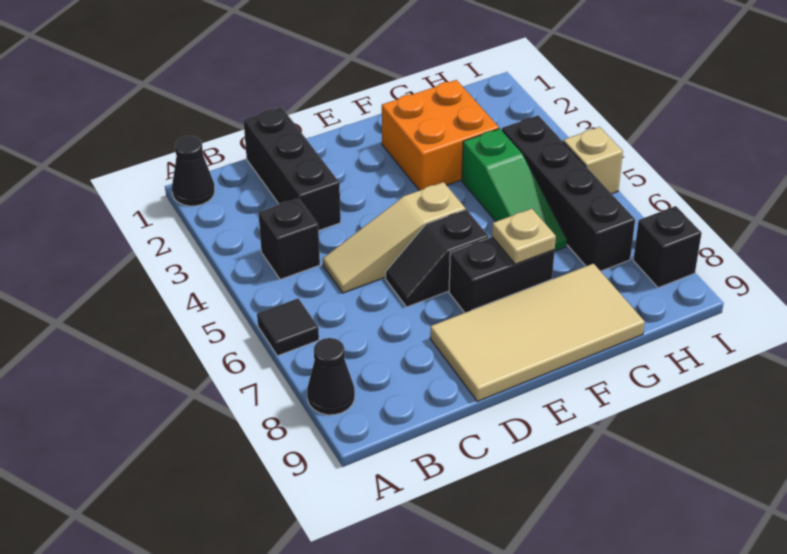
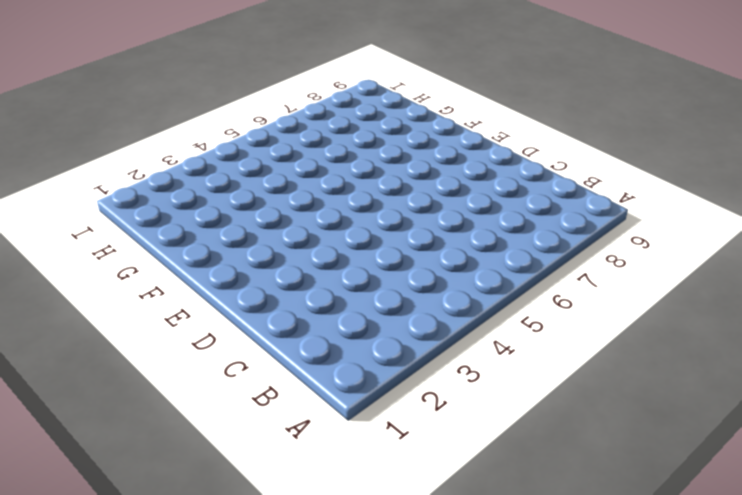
none -> black cone A1 level 1
none -> black tile A6 level 1
none -> black cone A8 level 1

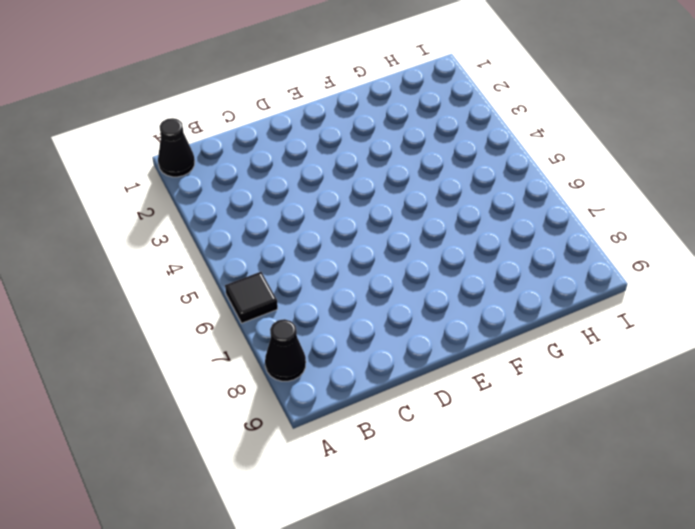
none -> black brick B4 level 1
none -> black brick C1:C3 level 1
none -> tan slope C5:E5 level 1 top E

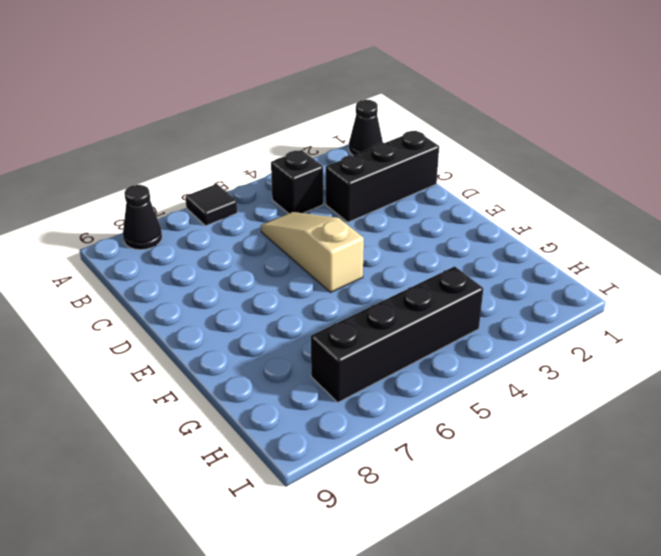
none -> black slope D6:E6 level 1 top E
none -> tan tile D8:G9 level 1
none -> black brick E7:F7 level 1

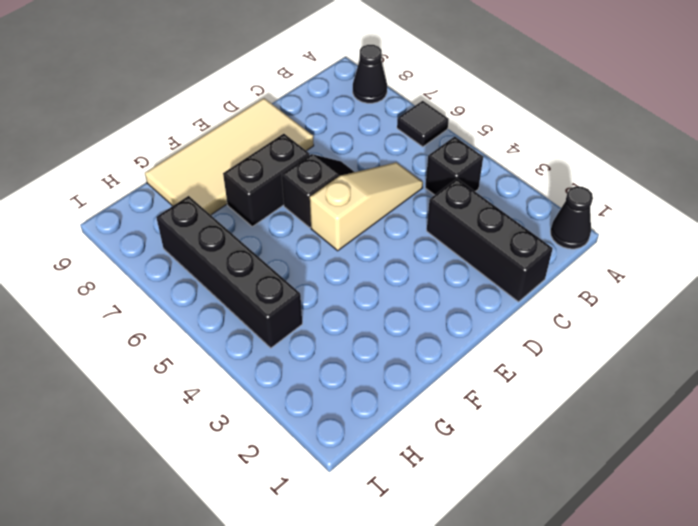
none -> orange brick F2:G3 level 1
none -> green slope G4:G6 level 1 top 4
none -> tan brick I5 level 1

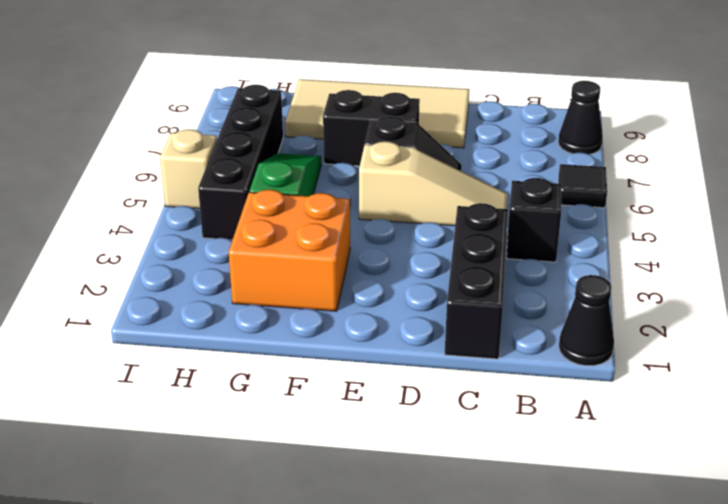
none -> black brick I8 level 1
none -> tan plate F7 level 2

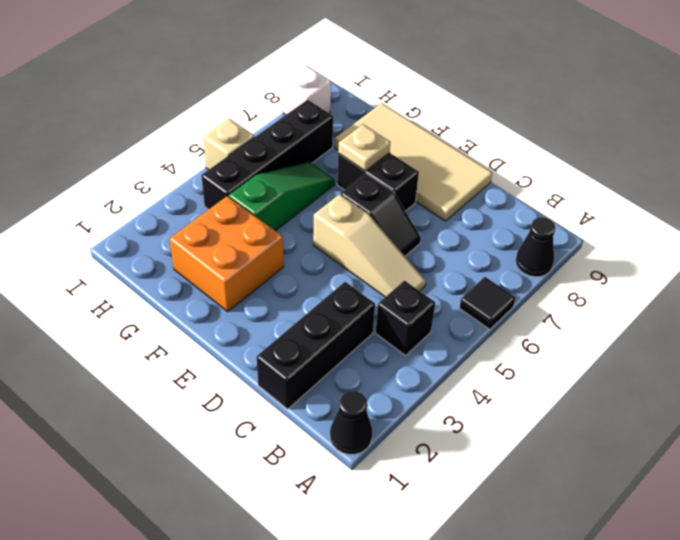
white brick I8 level 1 -> black brick I8 level 1

